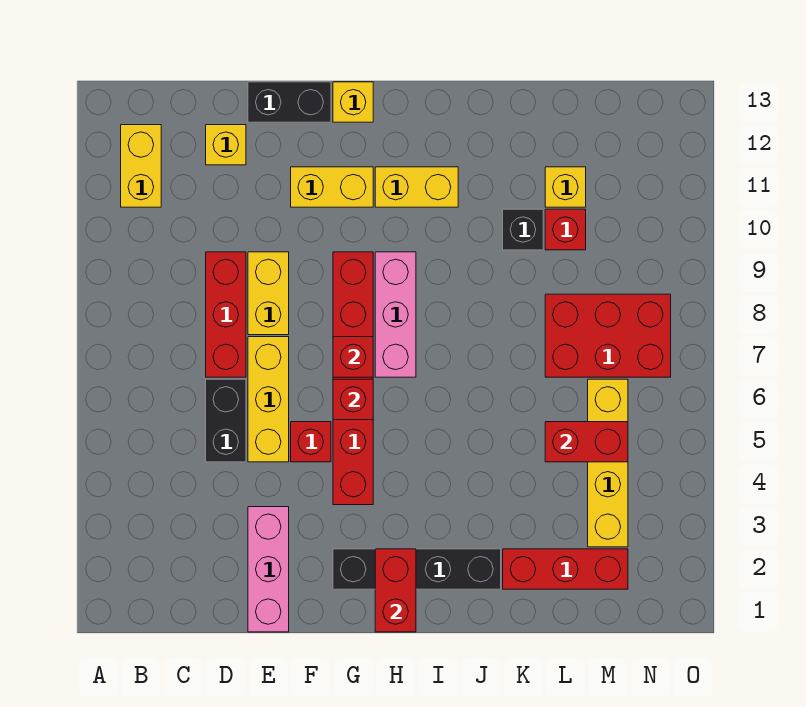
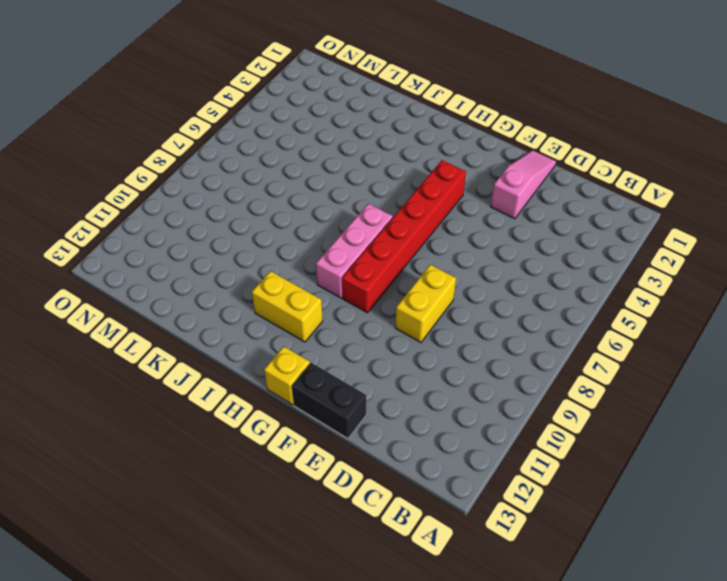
pink slope E1:E3 level 1 top 3 -> pink brick E1:E3 level 1
none -> yellow brick B11:B12 level 1
none -> black brick D5:D6 level 1
none -> red brick D7:D9 level 1

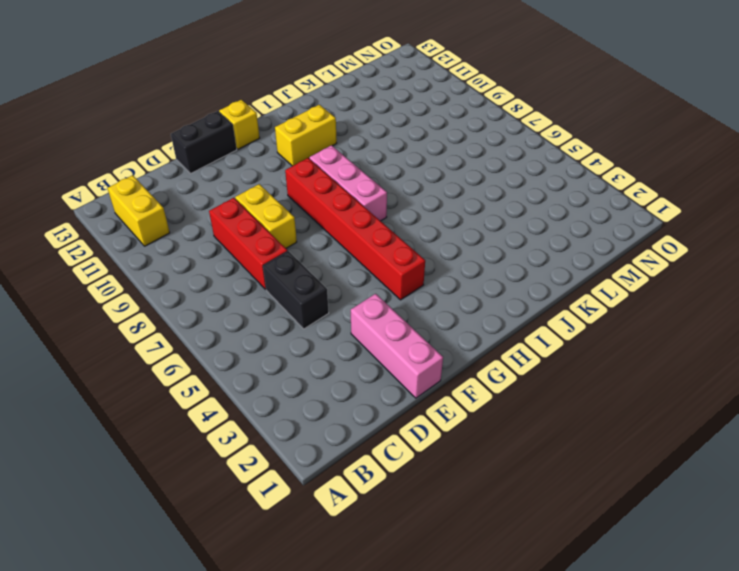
none -> yellow brick D12 level 1
none -> yellow brick E5:E7 level 1
none -> red brick F5 level 1

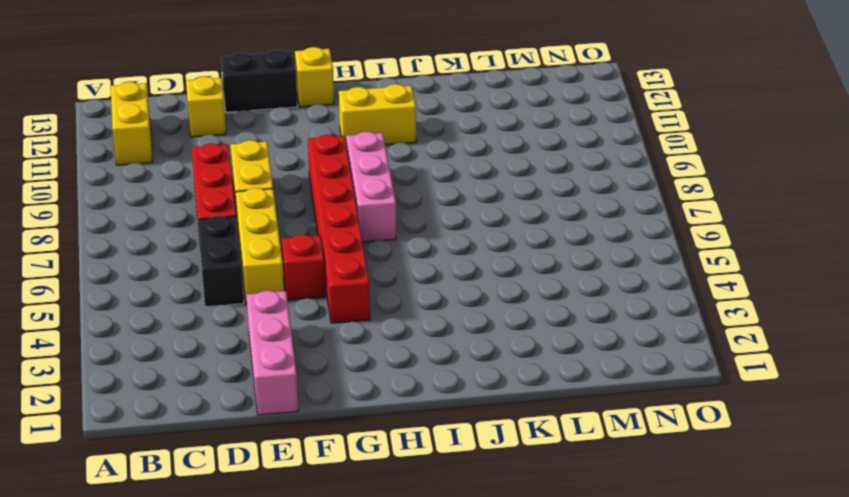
none -> yellow brick F11:G11 level 1
none -> black brick G2:J2 level 1
none -> red brick K2:M2 level 1

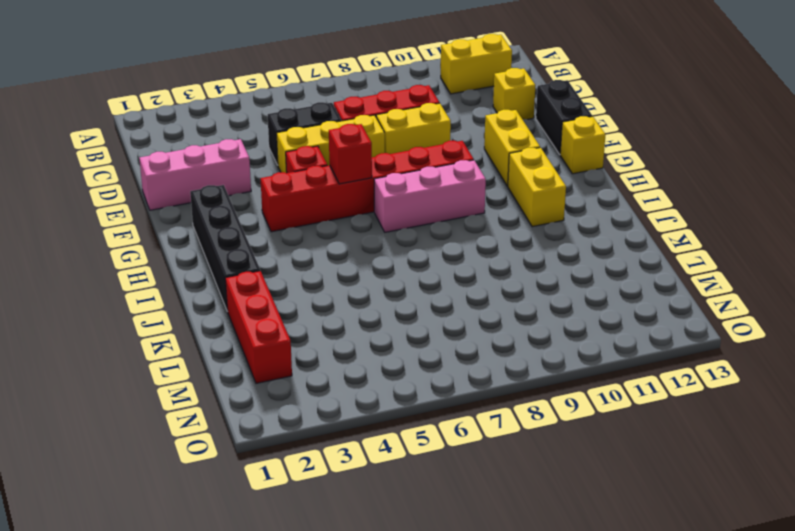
none -> black brick K10 level 1
none -> red brick L7:N8 level 1
none -> red brick L10 level 1

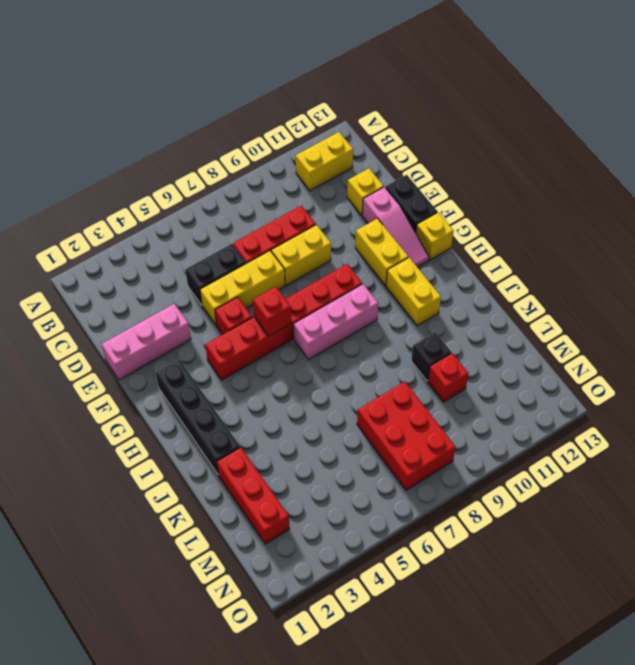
pink slope E12:G12 level 1 top E -> none
none -> yellow brick L11 level 1
none -> yellow brick M3:M6 level 1
none -> red brick G7 level 2

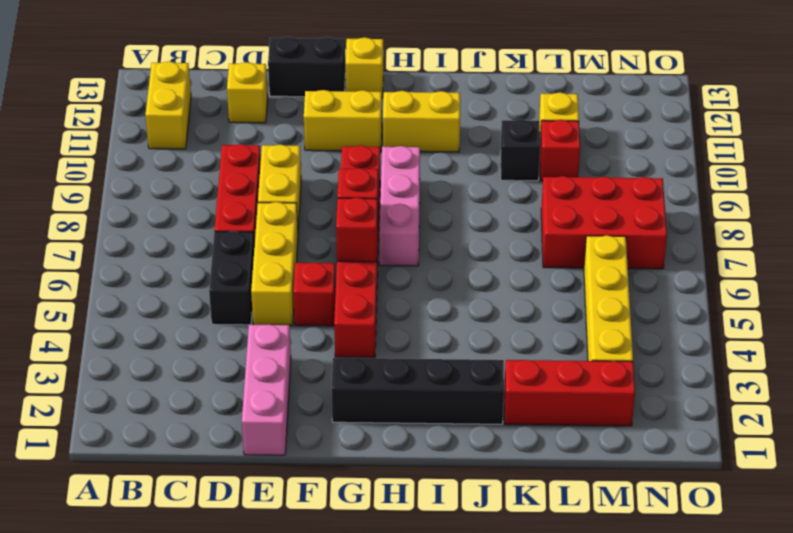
none -> red brick H1:H2 level 2
none -> red brick L5:M5 level 2

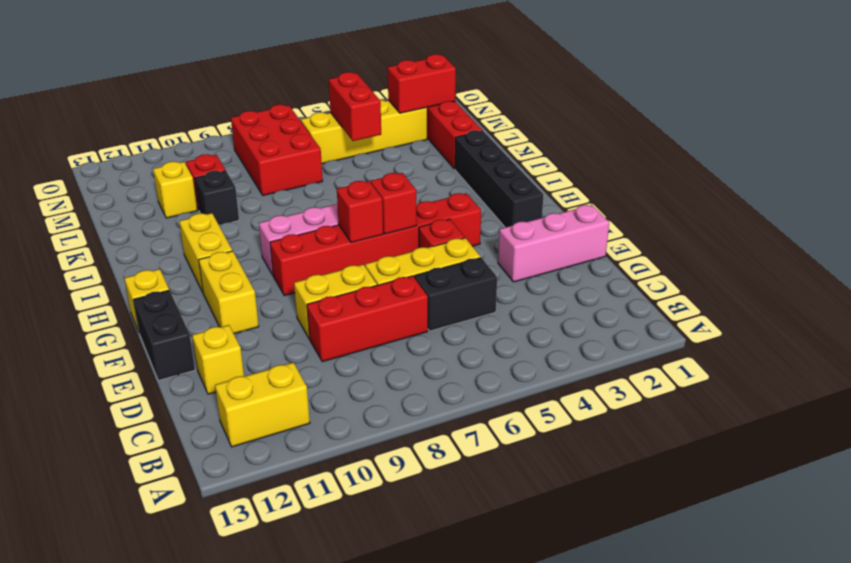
red brick M2:M3 level 2 -> red brick H1:H2 level 2

